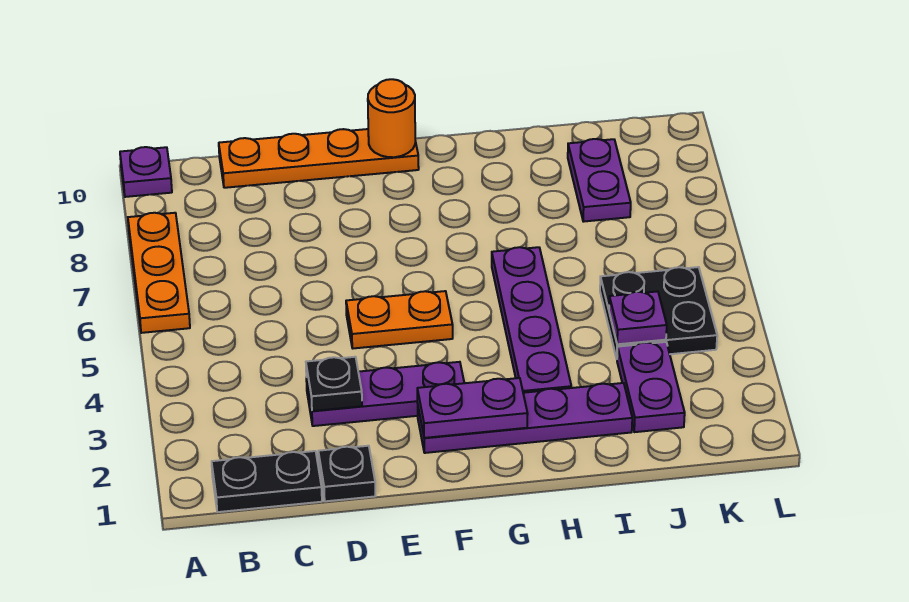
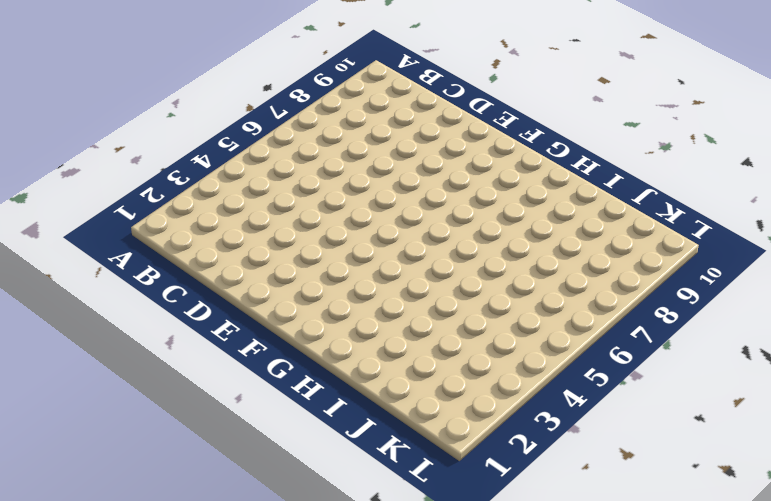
none -> orange plate A6:A8 level 1
none -> purple plate A10 level 1
none -> black plate B1:C1 level 1

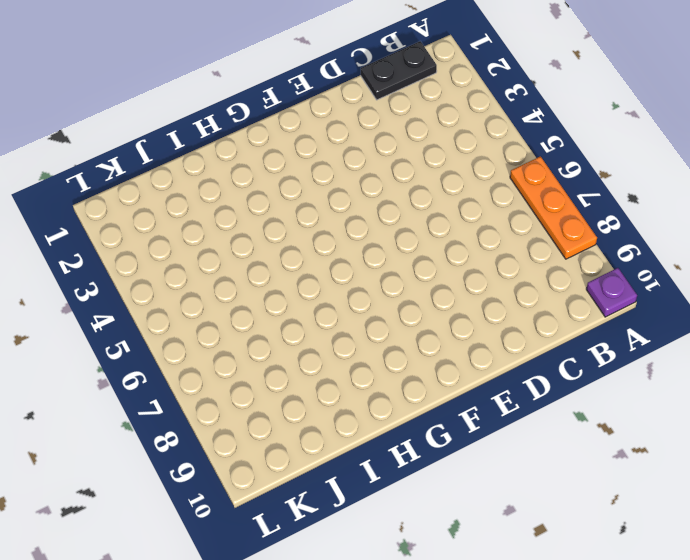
none -> orange plate C10:F10 level 1
none -> black plate D1 level 1
none -> purple plate D3:F3 level 1

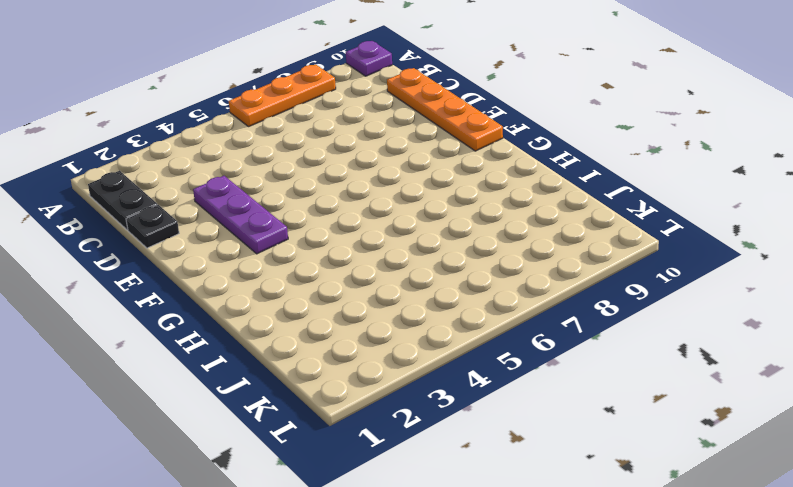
none -> orange plate E5:F5 level 1
none -> purple plate F2:I2 level 1
none -> purple plate H3:H6 level 1

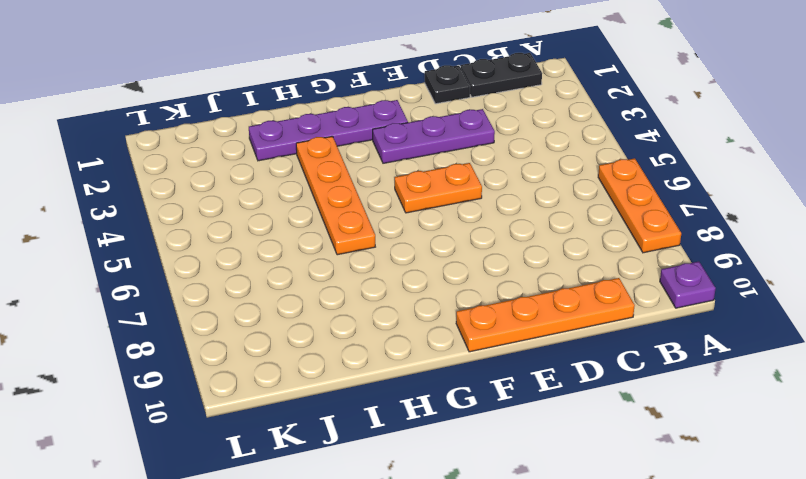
orange plate H3:H6 level 1 -> purple plate H3:H6 level 1
none -> purple plate J2:J3 level 1
none -> black plate J4:K5 level 1
none -> purple plate J8:J9 level 1

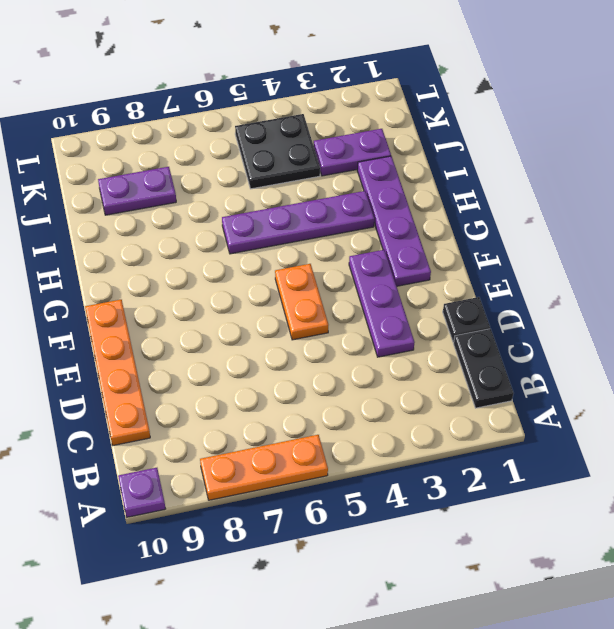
none -> black plate D3 level 2
none -> purple plate F2:G2 level 2
none -> orange round brick F10 level 2

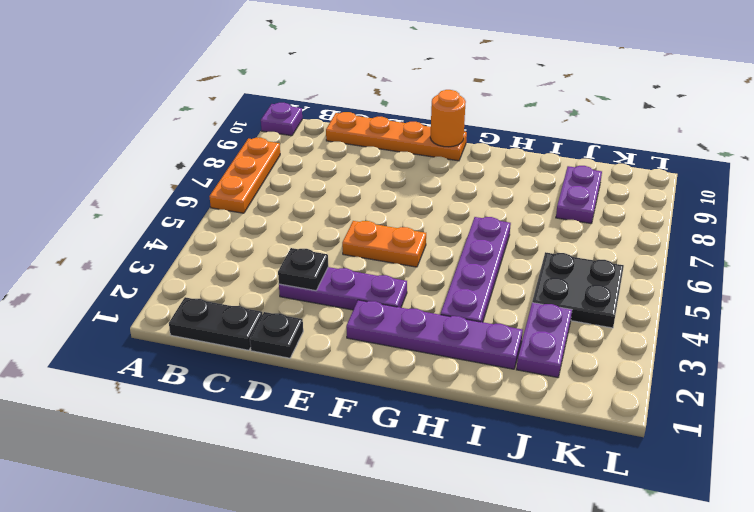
none -> purple plate F2:G2 level 2
none -> purple plate J4 level 2

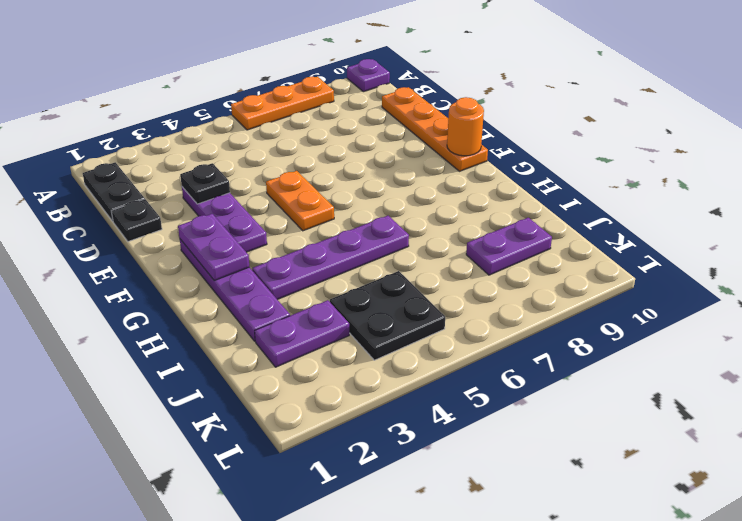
none -> purple plate J4 level 2

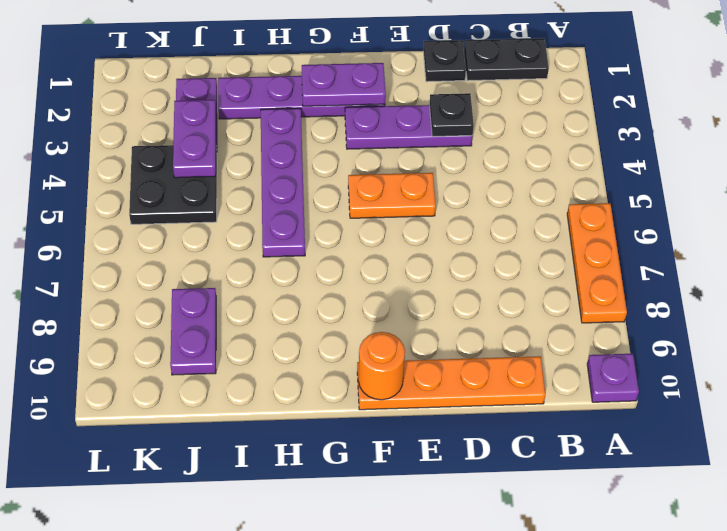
purple plate J3:J4 level 2 -> purple plate J4 level 2

